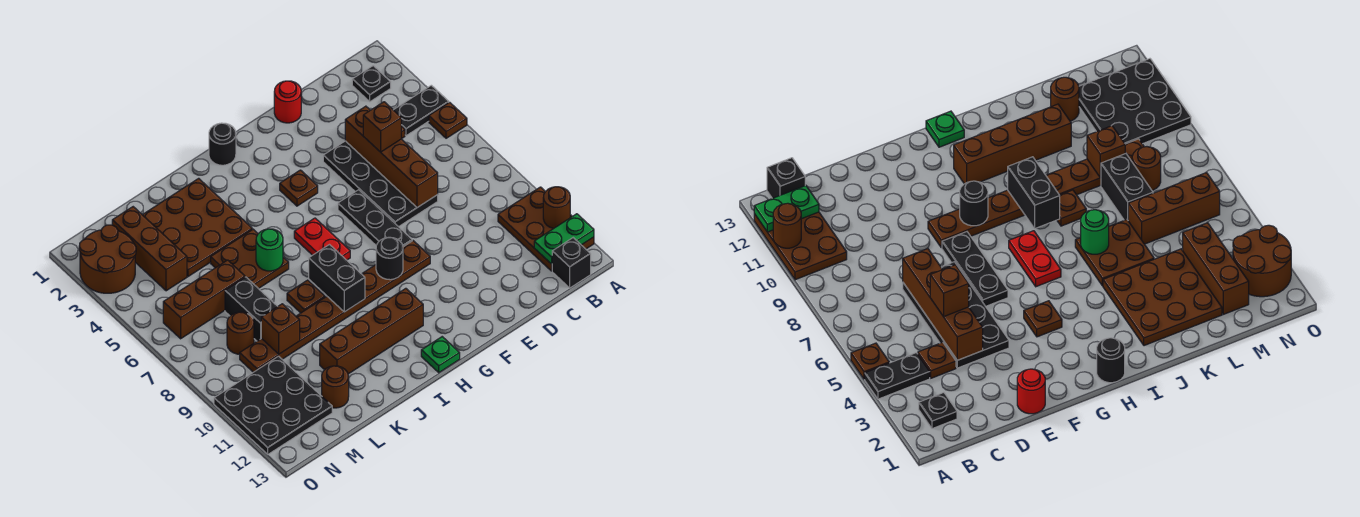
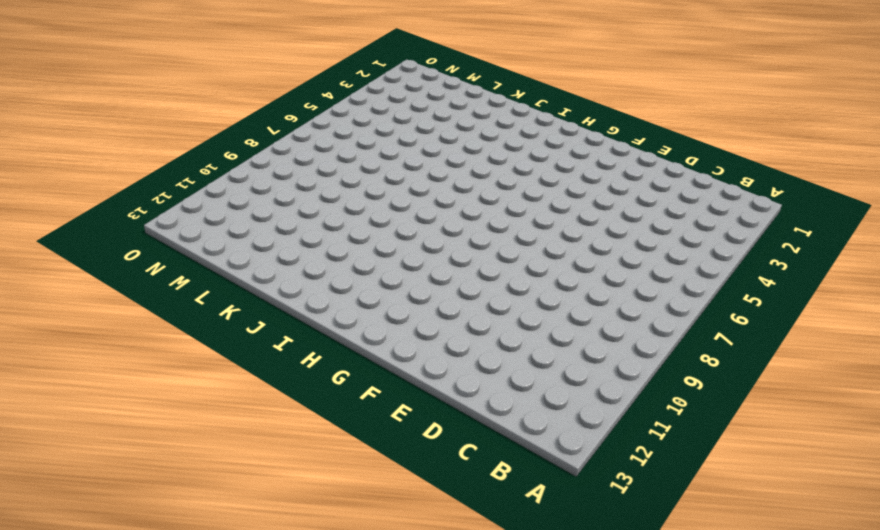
none -> black plate A4:B4 level 1
none -> brown plate A5 level 1
none -> brown plate A10:B12 level 1
none -> black plate B2 level 1

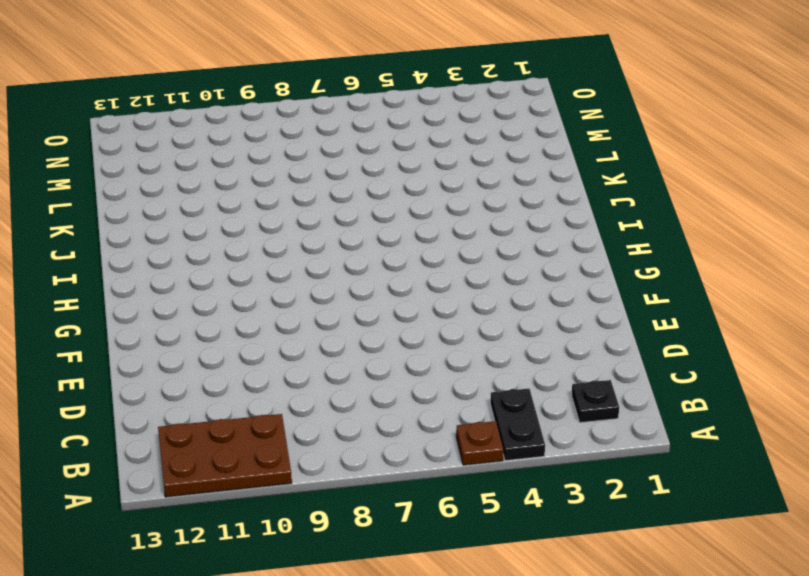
none -> black brick B13 level 1
none -> brown plate C4 level 1
none -> black plate D4:E7 level 1
none -> red round brick E1 level 1

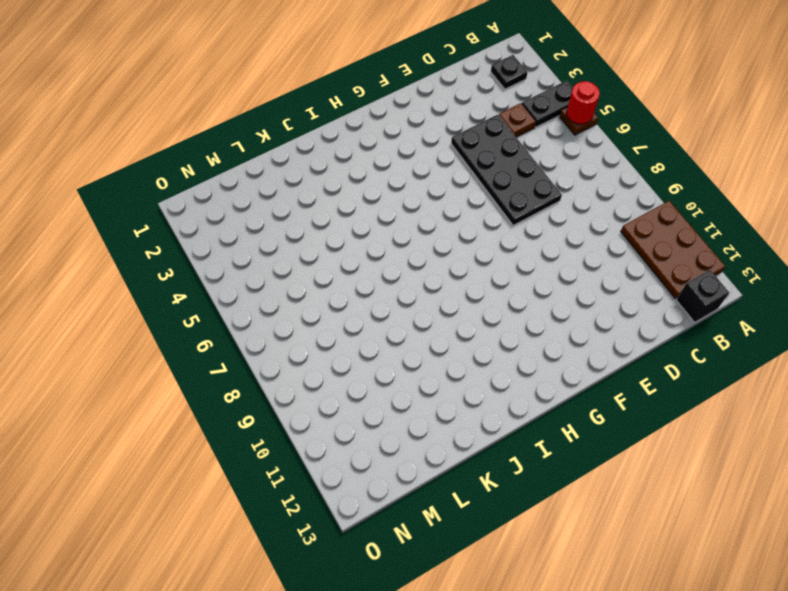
red round brick A5 level 2 -> red round brick E1 level 1
none -> black plate F6:F8 level 1
none -> brown plate F9:M9 level 1
none -> brown plate G4 level 1
none -> black round brick H1 level 1

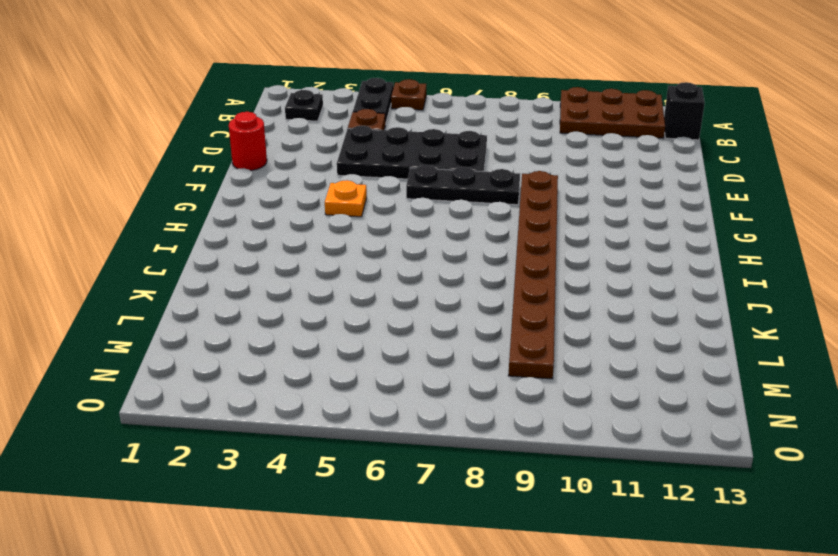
orange plate G4 level 1 -> brown plate G4 level 1
none -> black round brick H1 level 1
none -> red plate H6:H7 level 1
none -> brown brick H11:K11 level 1
none -> green plate H13 level 1

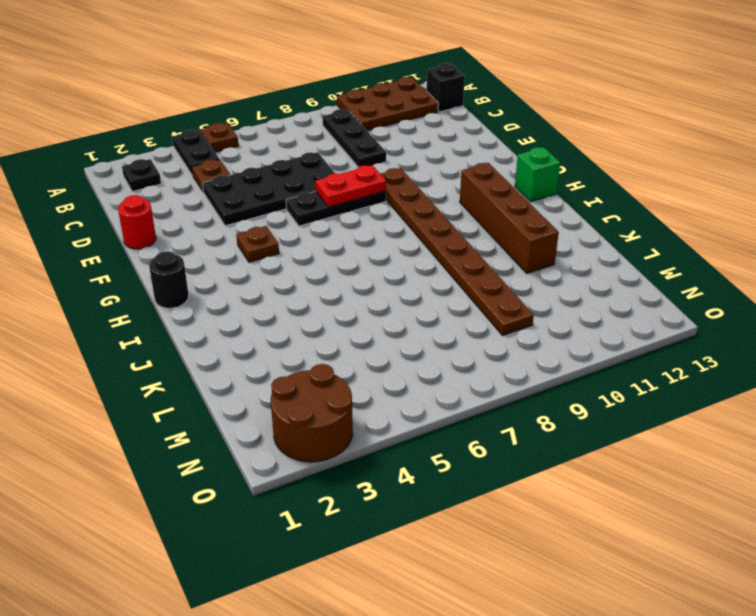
black plate B9:D9 level 1 -> none
red plate F7:F8 level 2 -> red plate H6:H7 level 1
green brick H13 level 1 -> green plate H13 level 1
none -> brown plate J2:L4 level 1
none -> brown plate J5:K6 level 1
none -> brown plate J8 level 1
none -> brown brick L6:N6 level 1

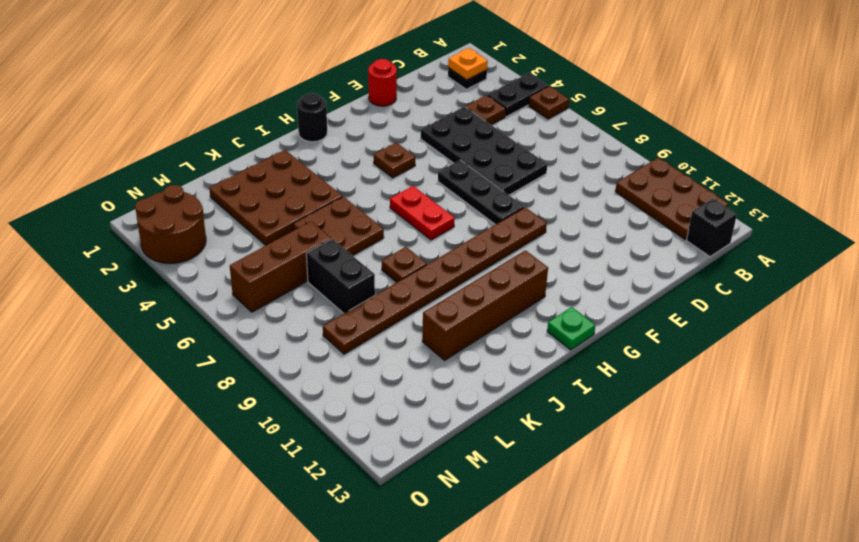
orange plate B2 level 2 -> none
none -> brown round brick L12 level 1
none -> brown brick M2:M4 level 1
none -> brown round brick M8 level 1
none -> black plate M10:O12 level 1

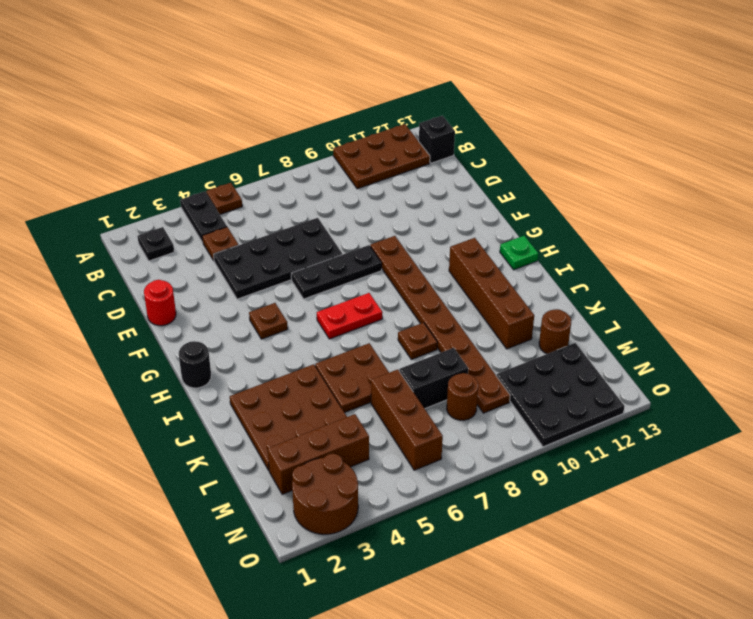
none -> brown round brick A11 level 2
none -> green plate A12:B12 level 2
none -> brown brick D4:D7 level 2
none -> black round brick G9 level 2

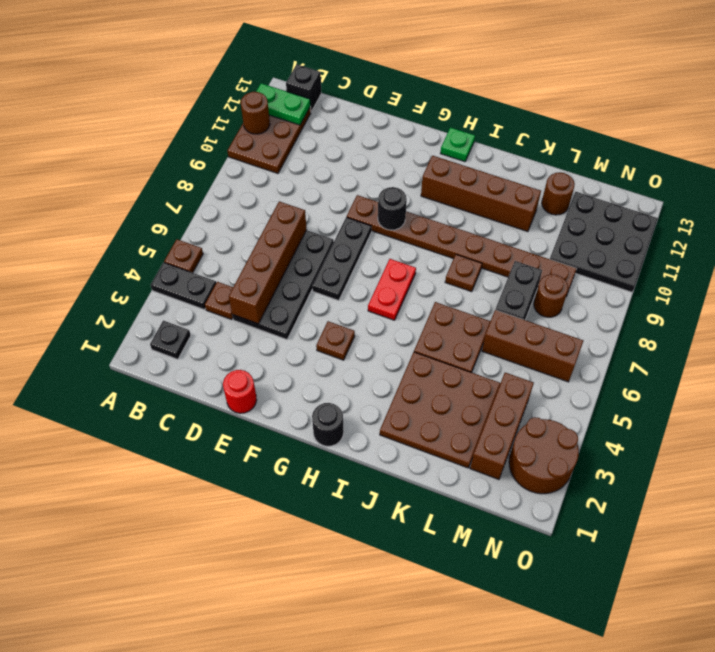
none -> black brick I8:I9 level 2
none -> green round brick J6 level 2
none -> brown brick L9 level 2
none -> brown brick D5 level 3

